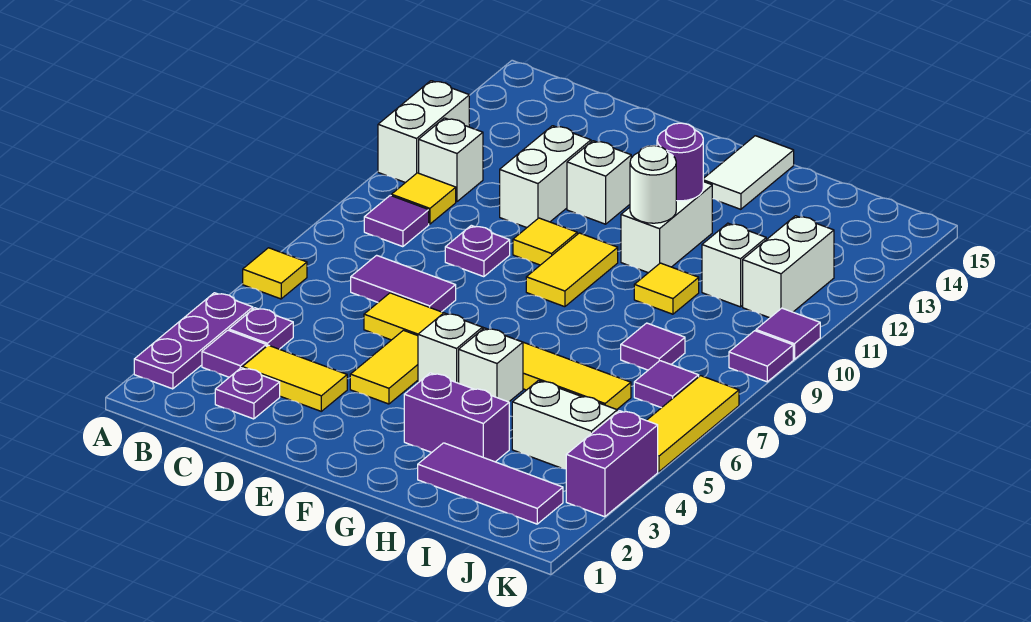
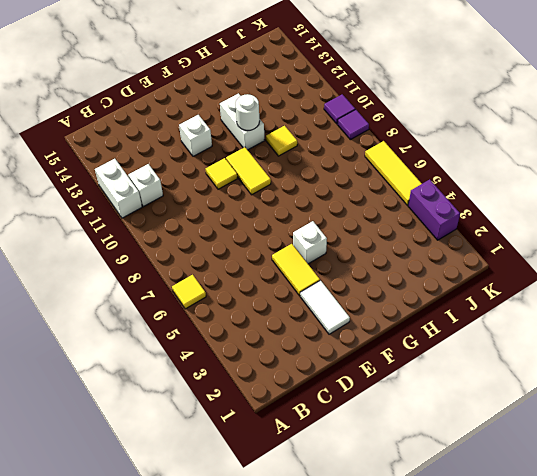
white tile E2:E3 level 1 -> white tile G14:G15 level 1
none -> purple plate A2:A4 level 1
none -> purple tile B3 level 1
none -> purple plate B4 level 1
none -> purple tile B9 level 1

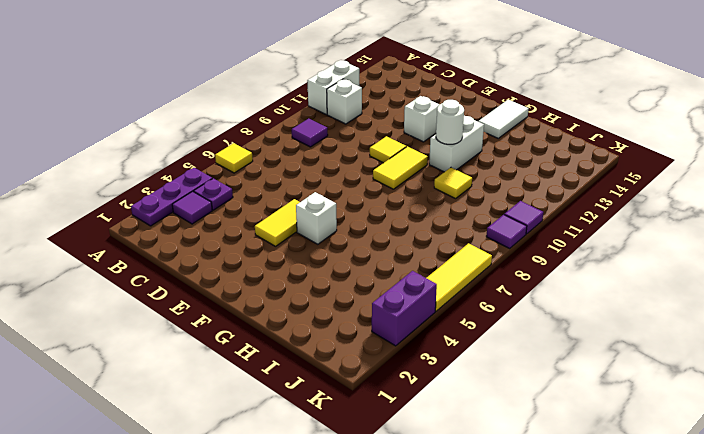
none -> yellow tile B10 level 1
none -> purple plate C2 level 1
none -> yellow tile C3:D3 level 1
none -> purple tile C7:D7 level 1

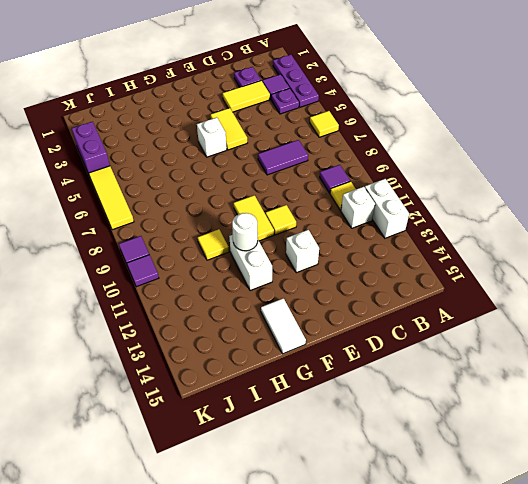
none -> yellow tile D6:I6 level 1
none -> purple plate D9 level 1
none -> white brick D11:D12 level 1
none -> purple brick G3:H3 level 1

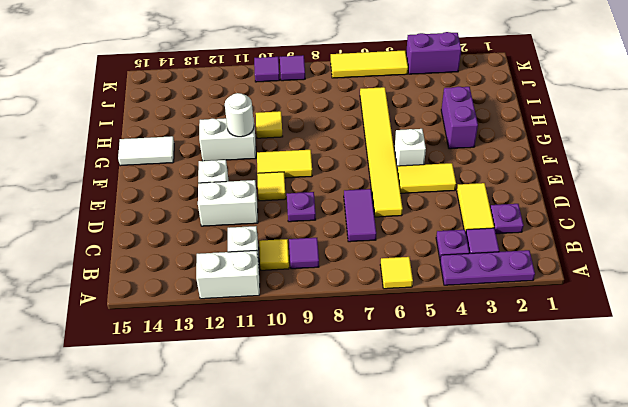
none -> white brick G5 level 1
none -> purple tile H2:J2 level 1
none -> white brick I4:J4 level 1
none -> purple tile I8 level 1

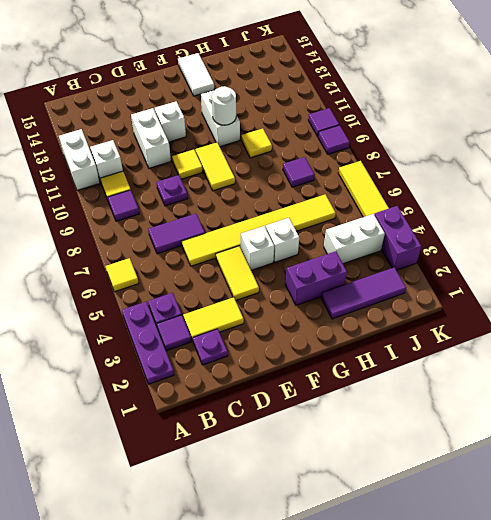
none -> white brick I11 level 1
none -> purple tile J7 level 1
none -> white brick J11:J12 level 1
none -> purple round brick G12 level 2

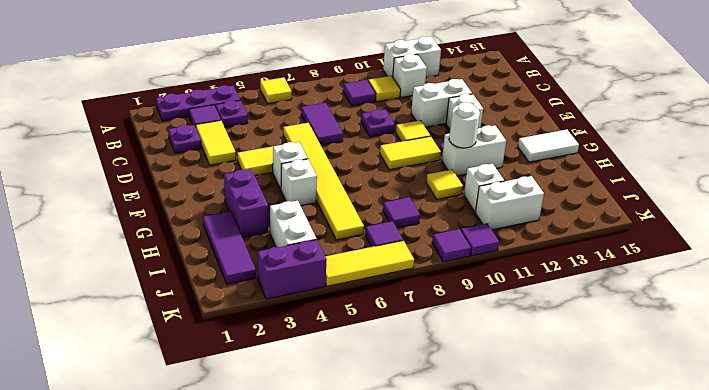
none -> purple round brick G12 level 2

